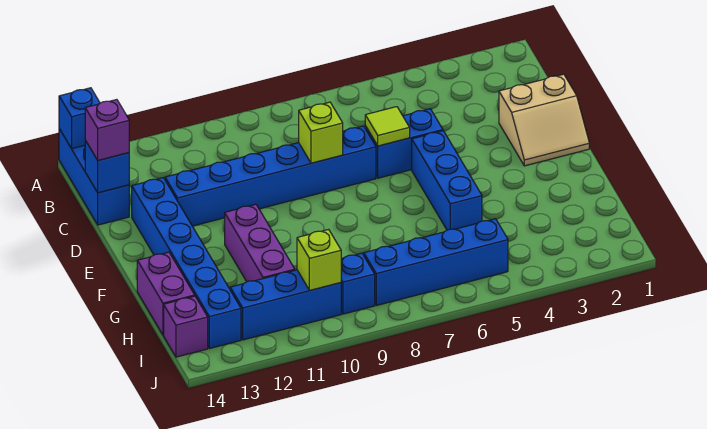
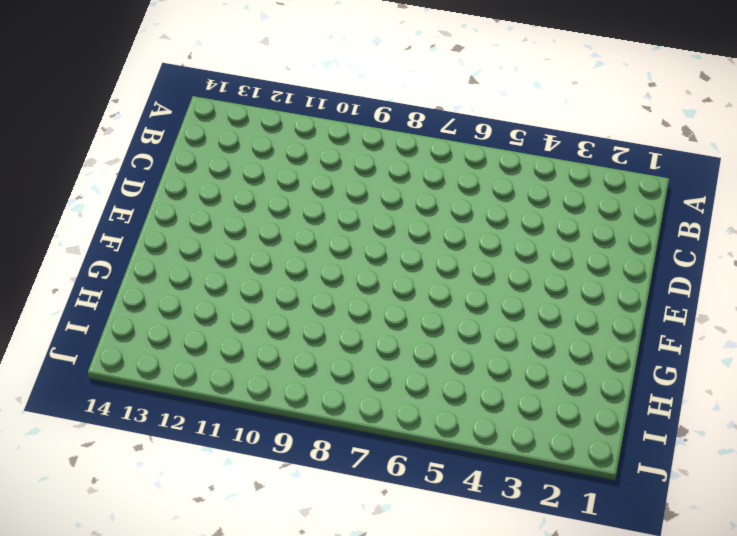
none -> blue brick A14:C14 level 1
none -> tan slope D1:E2 level 1 top D
none -> blue brick D5:D6 level 1

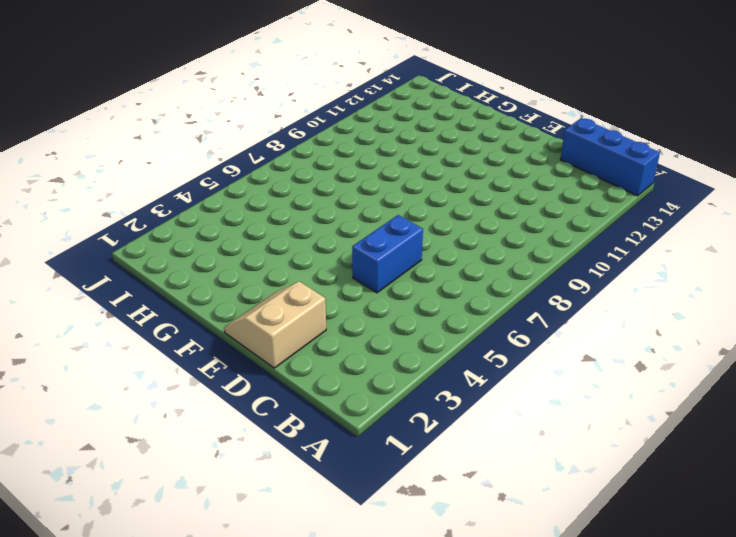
none -> blue brick D7:D12 level 1
none -> blue brick D13:I13 level 1
none -> blue brick E5:G5 level 1

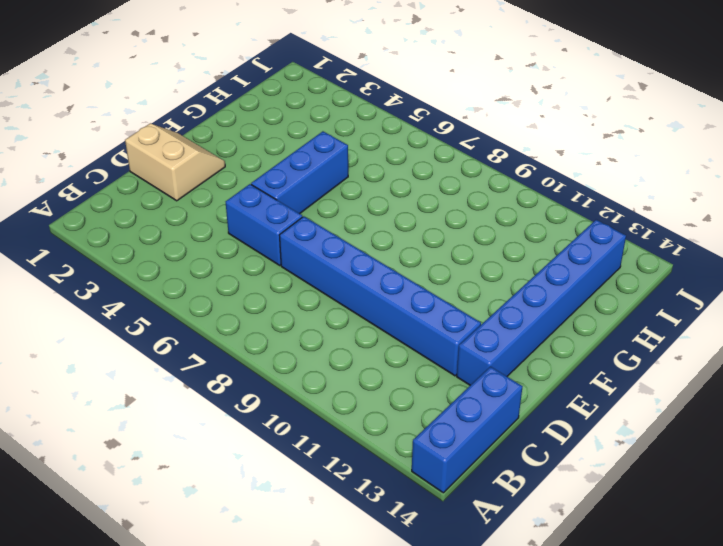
none -> purple brick F11:H11 level 1
none -> purple brick G14:H14 level 1
none -> blue brick I5:I8 level 1

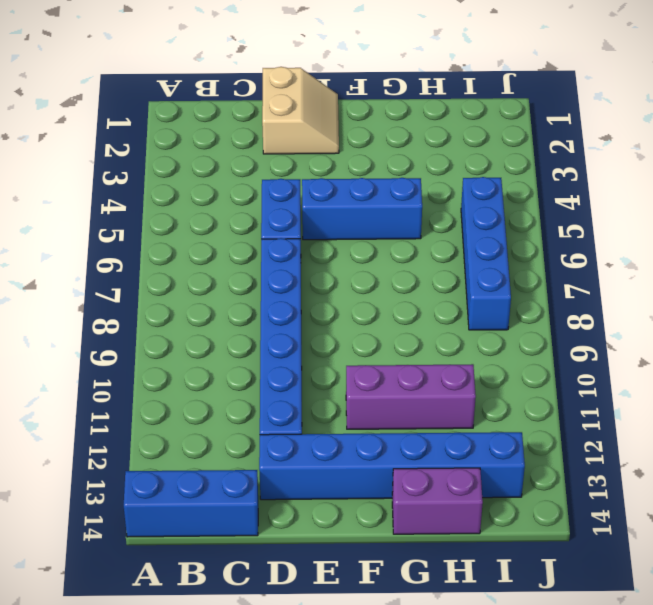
none -> blue brick I9 level 1
none -> blue brick I10:I12 level 1
none -> purple brick I14 level 1

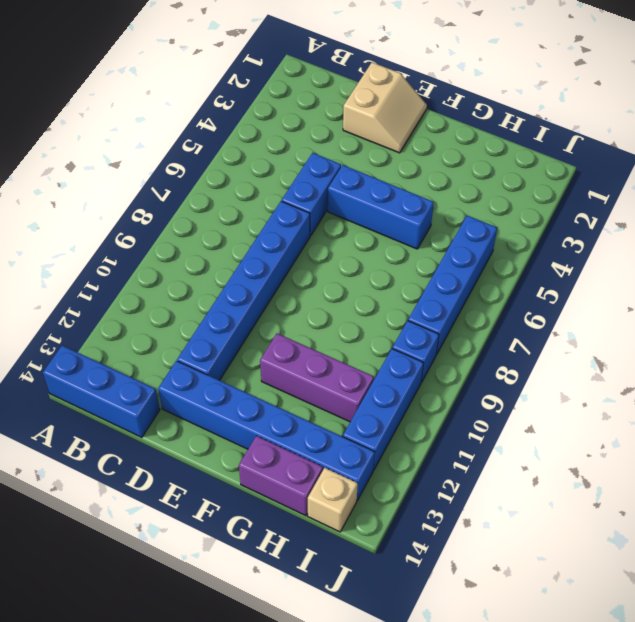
tan brick I14 level 1 -> purple brick I14 level 1
none -> blue brick A14 level 2
none -> blue brick C14 level 2
none -> lime tile D6 level 2

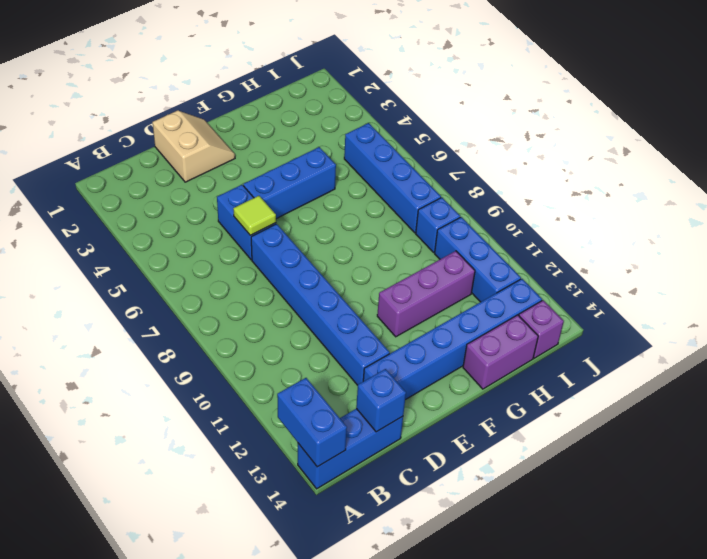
blue brick A13:A14 level 2 -> blue brick A14 level 2
none -> lime brick D8 level 2
none -> lime brick I10 level 2
none -> purple brick C14 level 3

